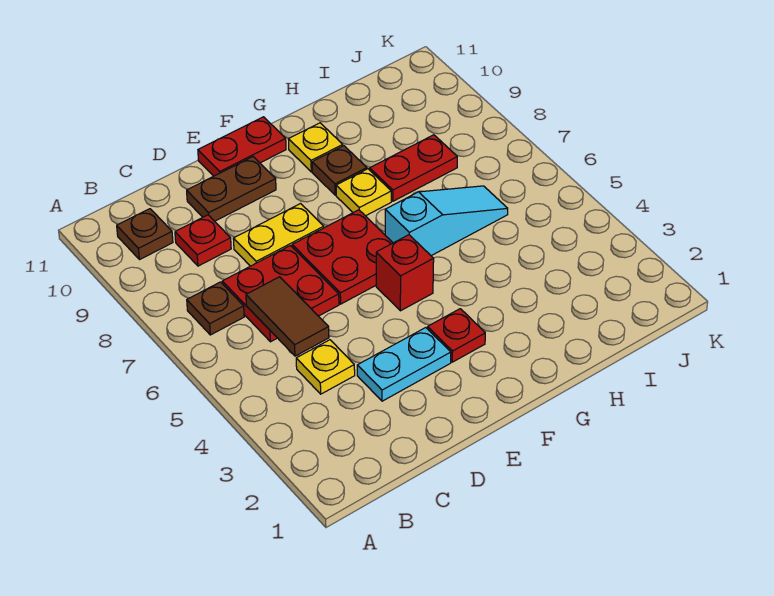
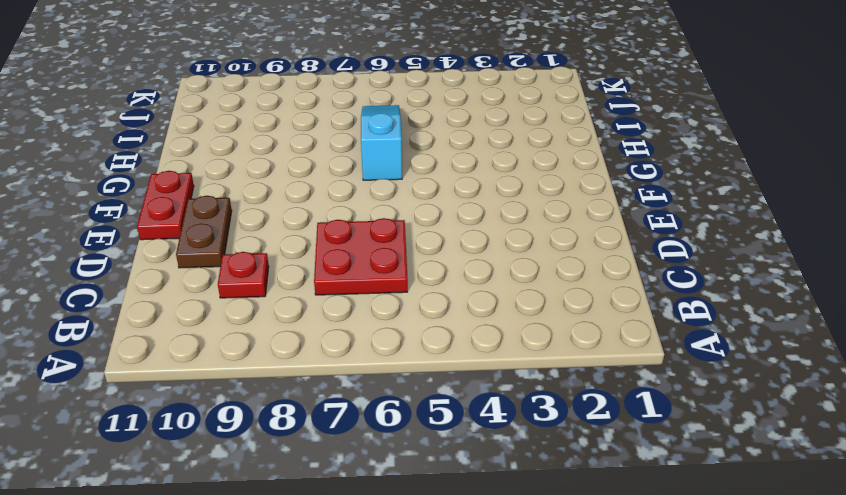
none -> brown plate B7 level 1
none -> brown plate B10 level 1
none -> yellow plate C4 level 1

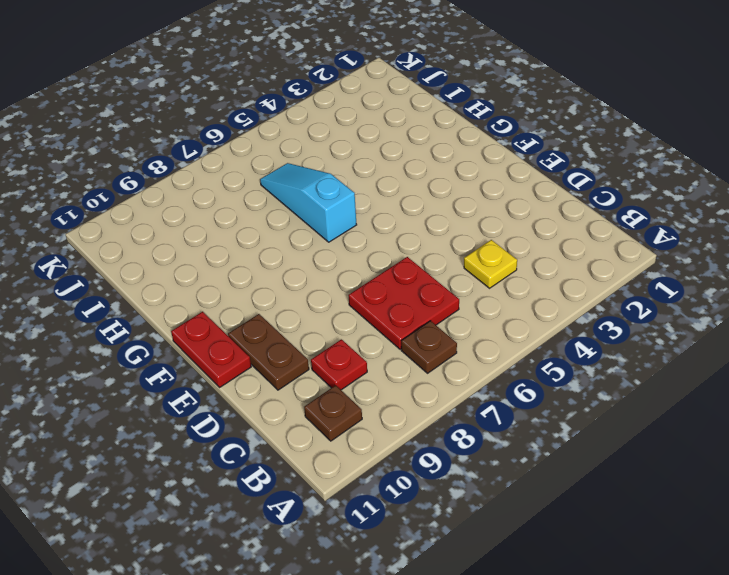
none -> cyan plate D3:E3 level 1
none -> yellow plate D8:E8 level 1
none -> red plate E6:F7 level 1

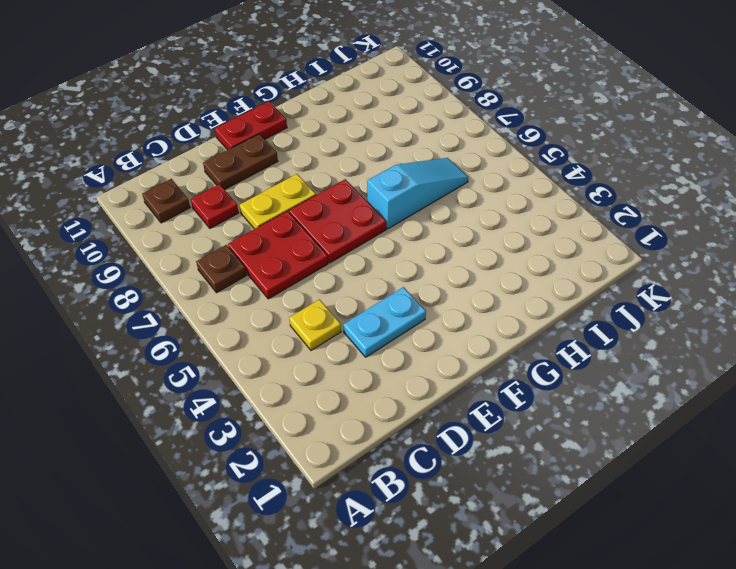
none -> red plate F3 level 1
none -> red brick F5 level 1
none -> yellow plate G8 level 1

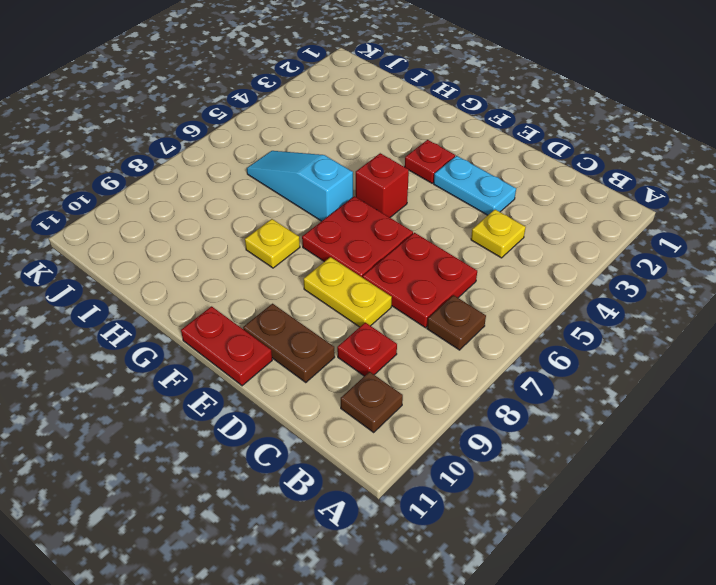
none -> brown plate G9 level 1
none -> yellow plate G10 level 1
none -> red plate H8:I8 level 1

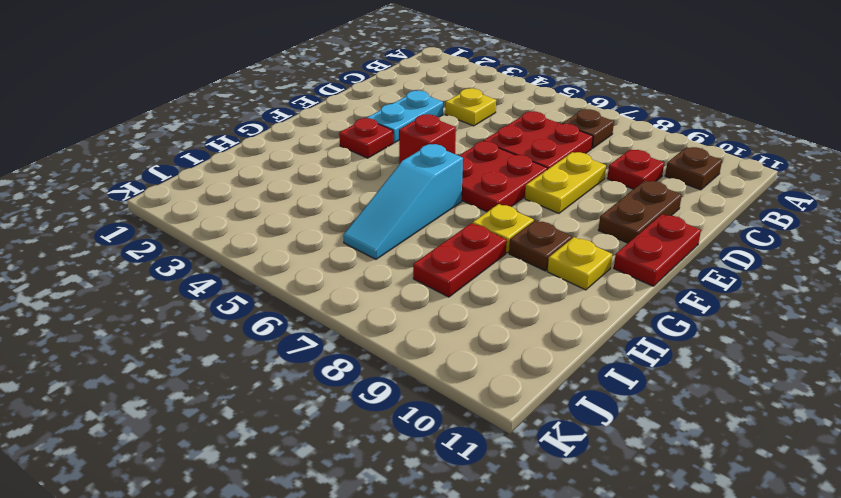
none -> brown tile C5:C6 level 2

